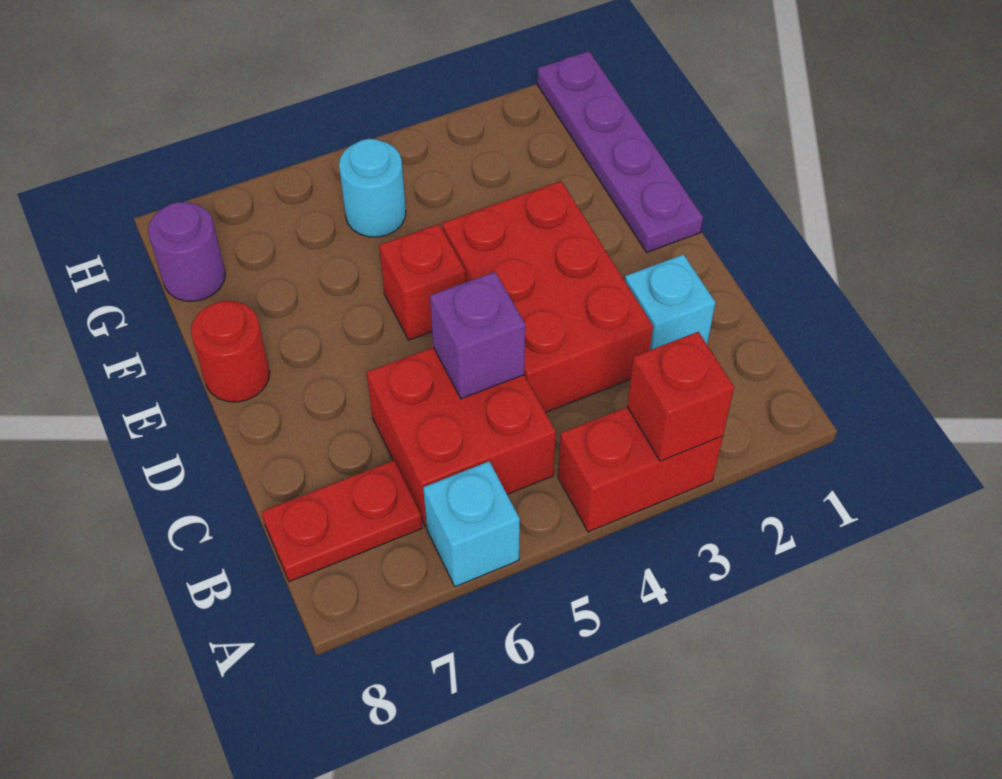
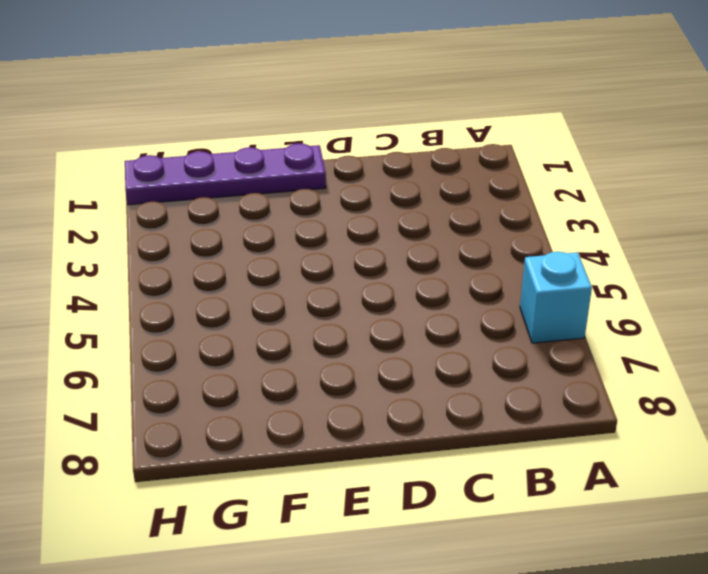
none -> red brick A3:A4 level 1
none -> red brick B5:C6 level 1
none -> red plate B7:B8 level 1

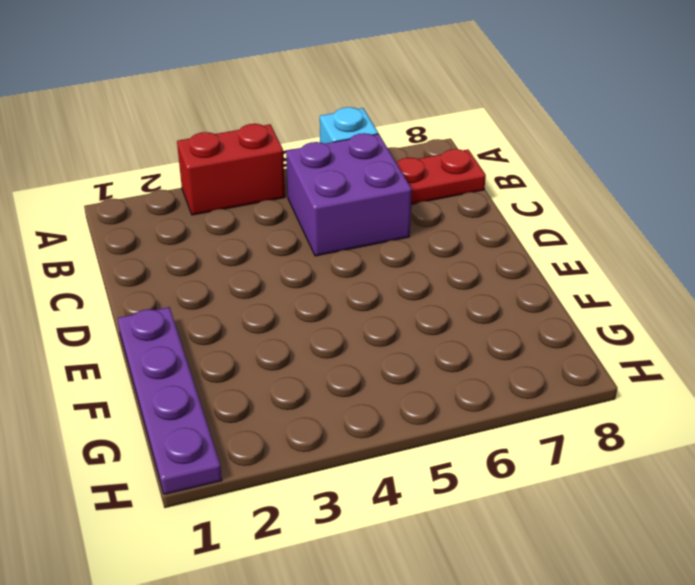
purple brick B5:C6 level 1 -> red brick B5:C6 level 1
none -> cyan brick C2 level 1
none -> red brick C3:E4 level 1
none -> red brick E5 level 1

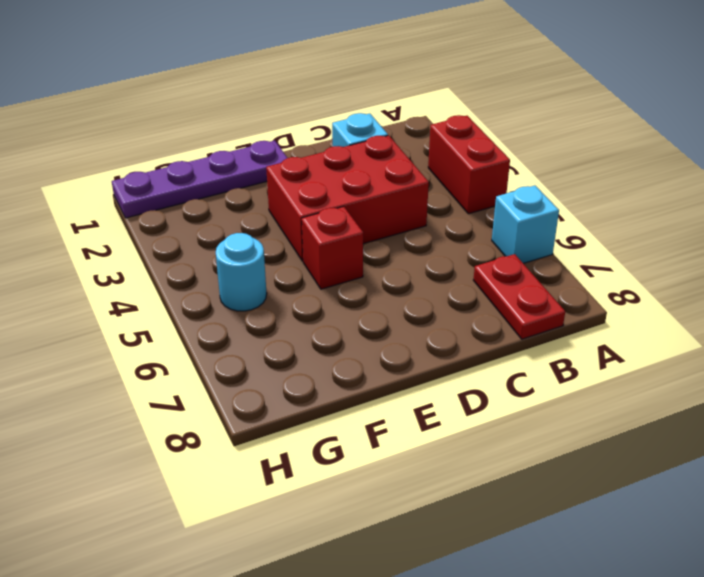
none -> red brick B5:C6 level 1
none -> red round brick E8 level 1
none -> purple round brick G8 level 1

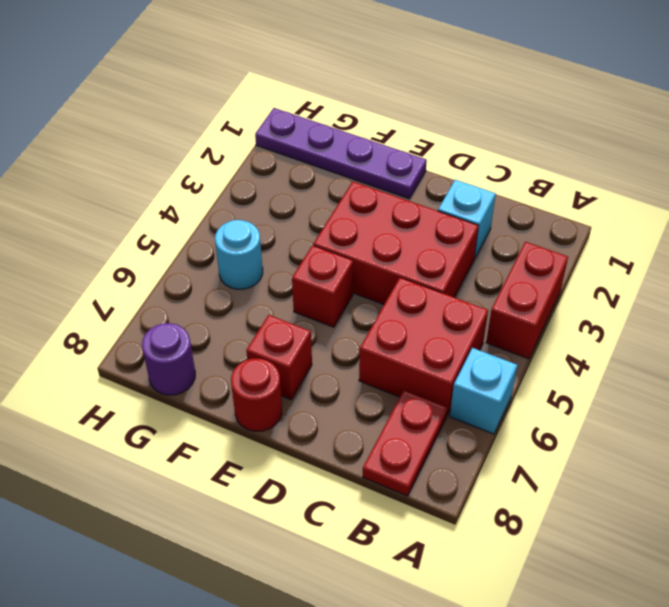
red brick E7 level 1 -> red brick A3 level 2
none -> purple brick C5 level 2

